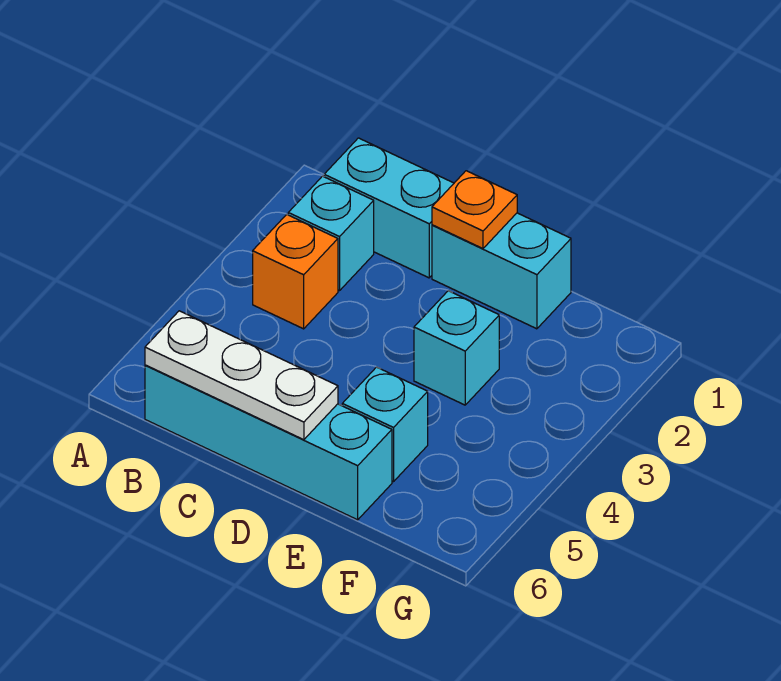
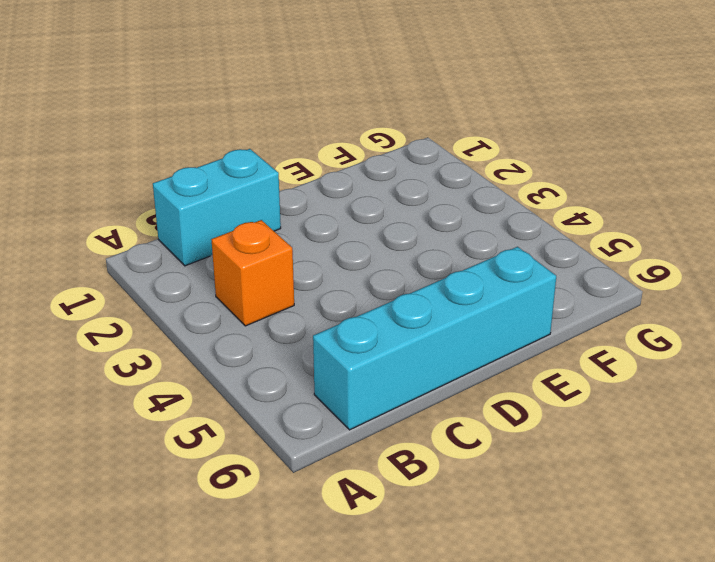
none -> cyan brick B2 level 1
none -> cyan brick D1:E1 level 1

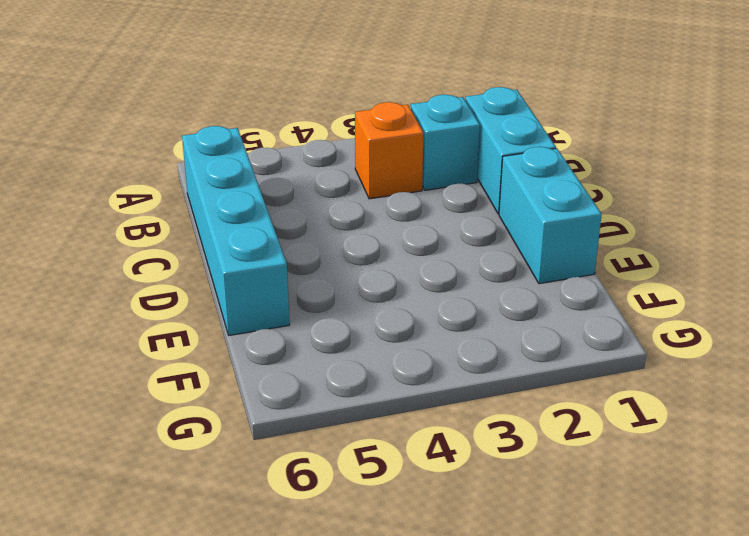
none -> cyan brick E3 level 1
none -> cyan brick E5 level 1

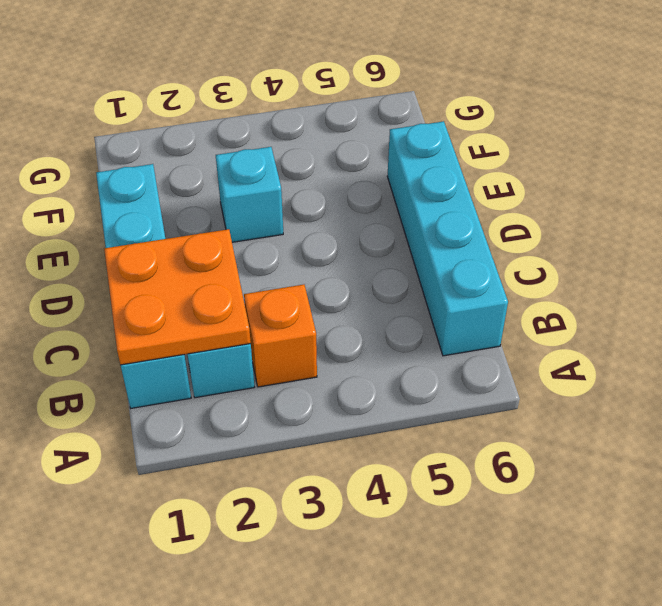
orange plate B1:C2 level 2 -> none
none -> cyan brick E5 level 1
none -> white plate B6:D6 level 2

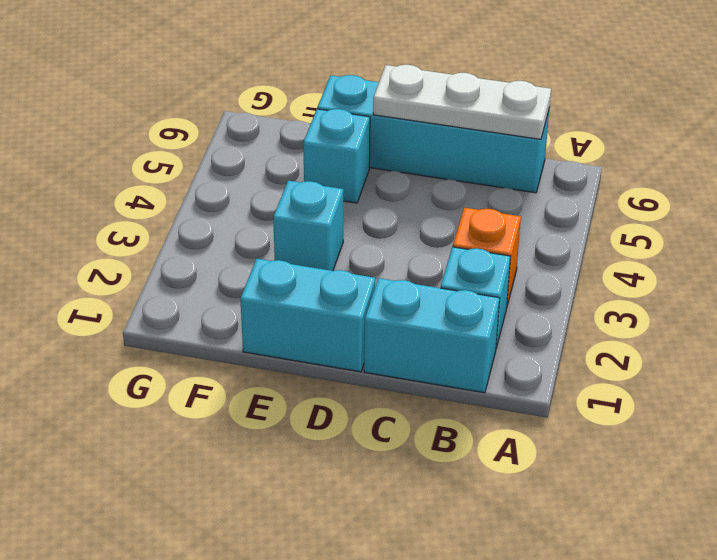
none -> orange plate D1 level 2

